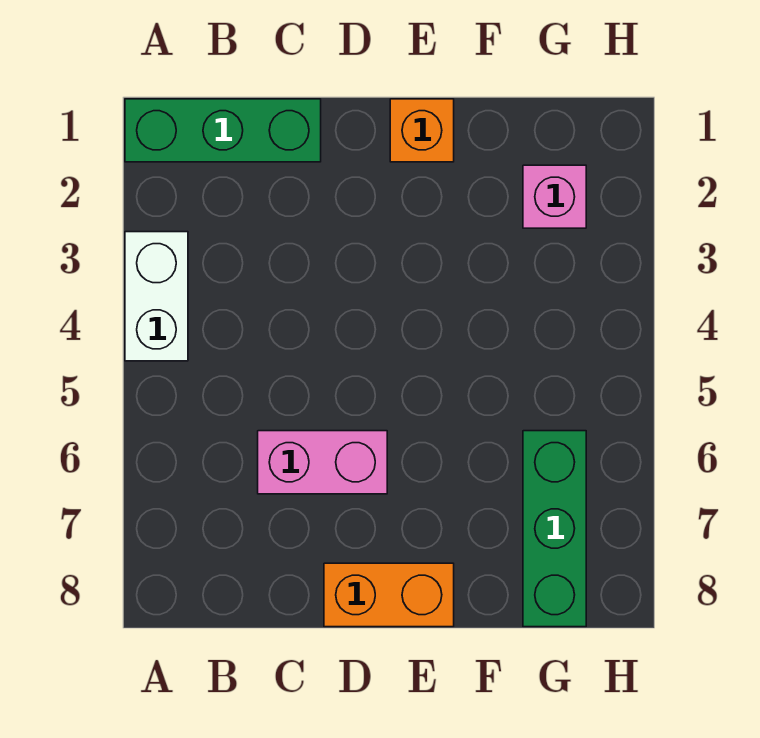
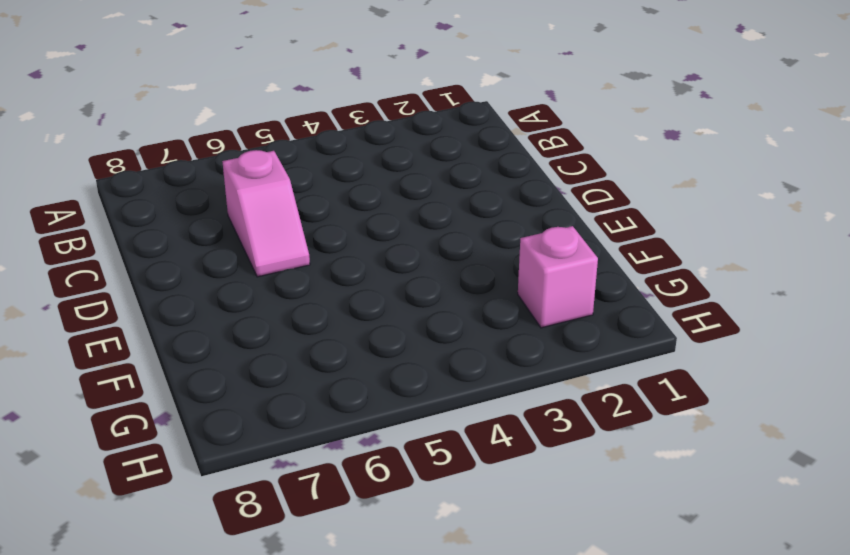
pink slope C6:D6 level 1 top C -> pink brick C6:D6 level 1
none -> green brick A1:C1 level 1
none -> white brick A3:A4 level 1

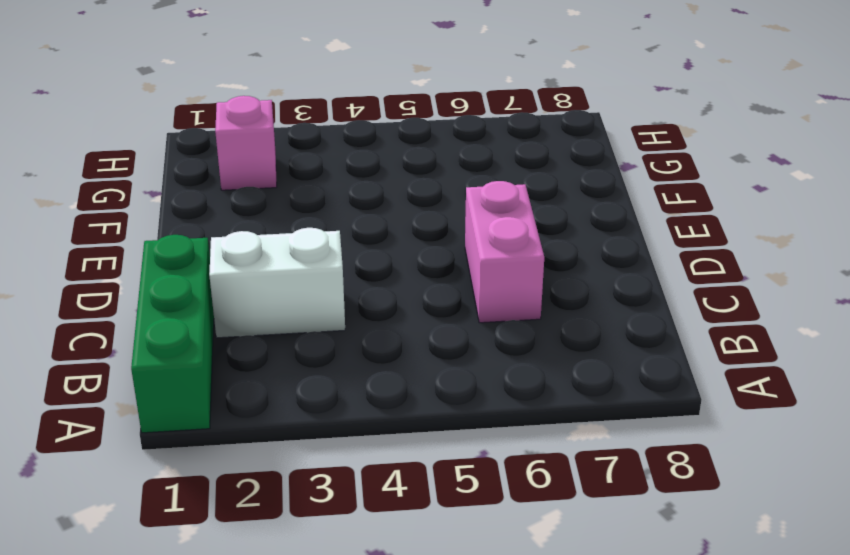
white brick C2:C3 level 1 -> white brick A3:A4 level 1
none -> orange brick D8:E8 level 1
none -> orange brick E1 level 1

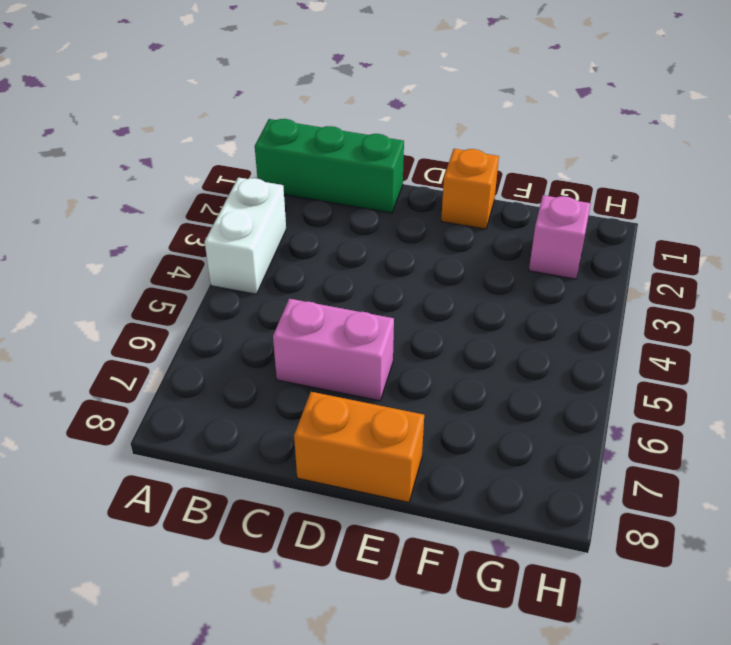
none -> green brick G6:G8 level 1

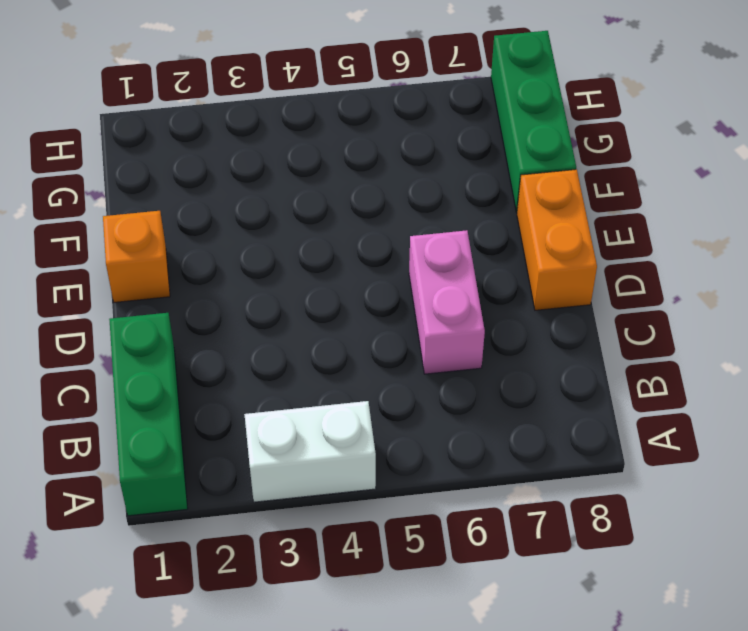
green brick F8:H8 level 1 -> green brick G6:G8 level 1
none -> pink brick G2 level 1

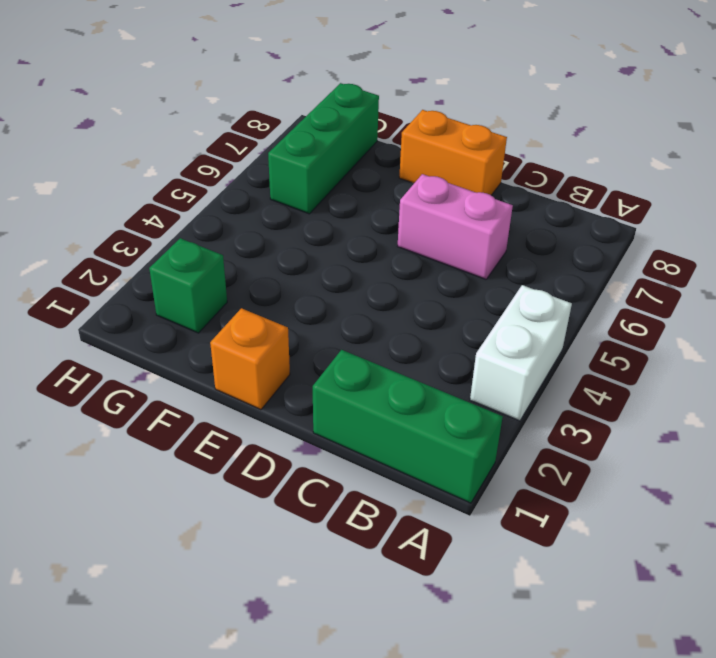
green brick G2 level 1 -> pink brick G2 level 1

